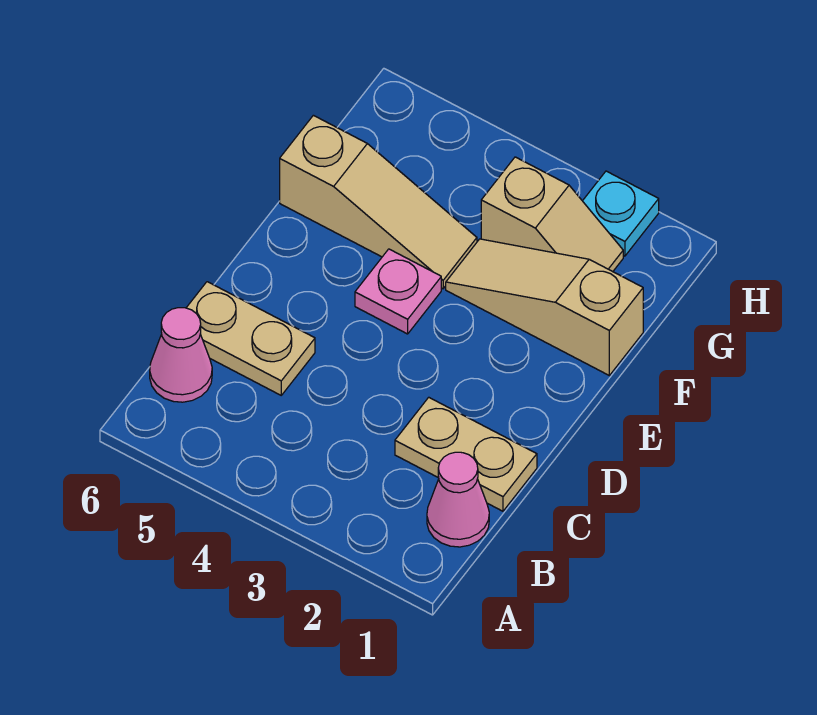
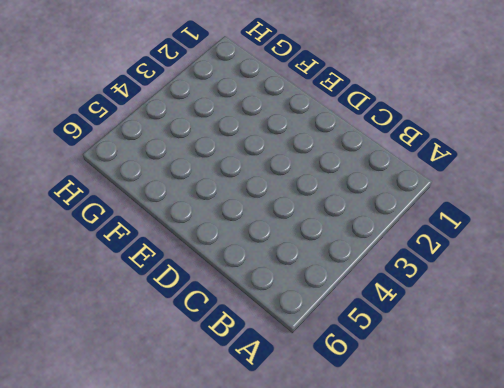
none -> pink cone B1 level 1
none -> pink cone B6 level 1

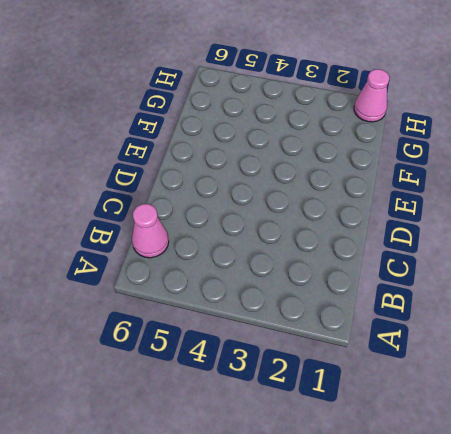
pink cone H1 level 1 -> pink cone B1 level 1
none -> tan plate C1:C2 level 1
none -> tan plate C5:C6 level 1

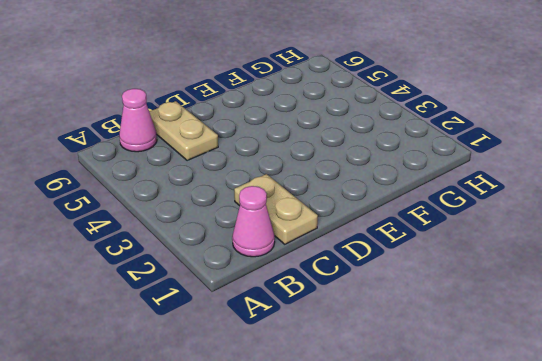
none -> pink plate E4 level 1
none -> tan slope F1:F3 level 1 top 1

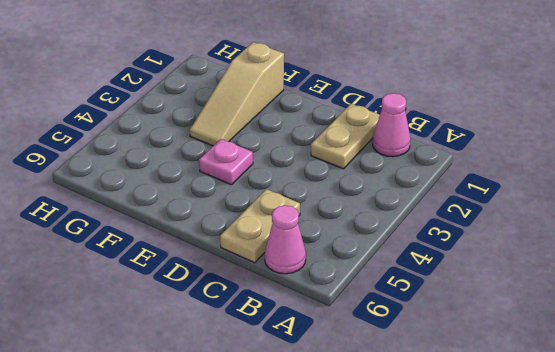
none -> tan slope F4:F6 level 1 top 6
none -> tan slope G2:G3 level 1 top 3

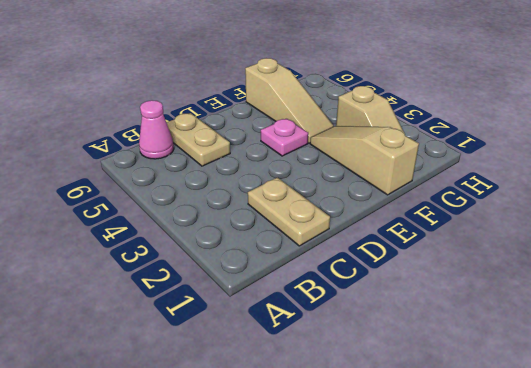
none -> pink cone B1 level 1
none -> cyan plate H2 level 1

